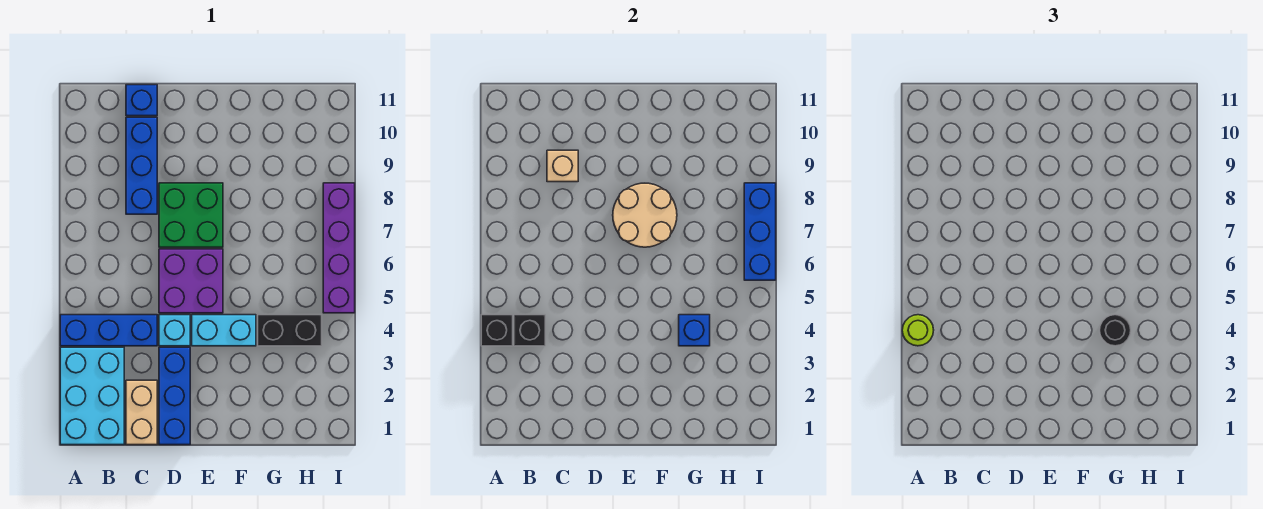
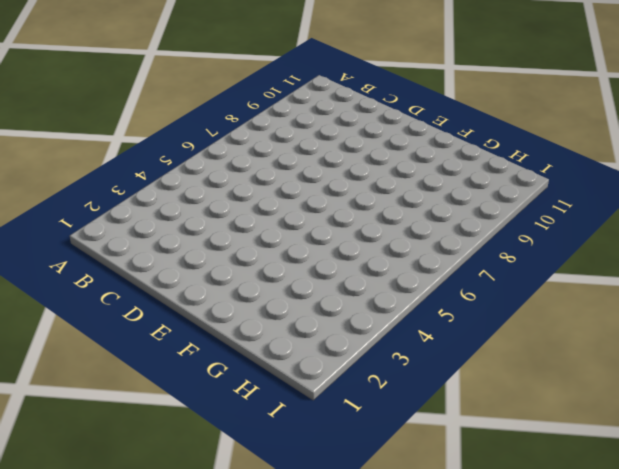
none -> cyan brick A1:B3 level 1
none -> blue brick A4:C4 level 1
none -> tan brick C1:C2 level 1

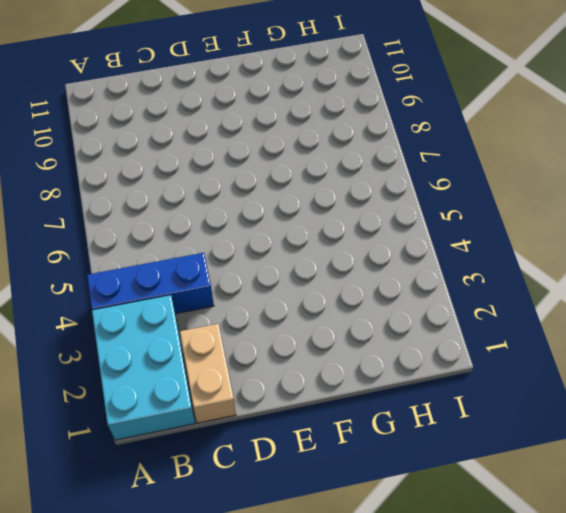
none -> blue brick C8:C10 level 1
none -> blue brick C11 level 1
none -> blue brick D1:D3 level 1

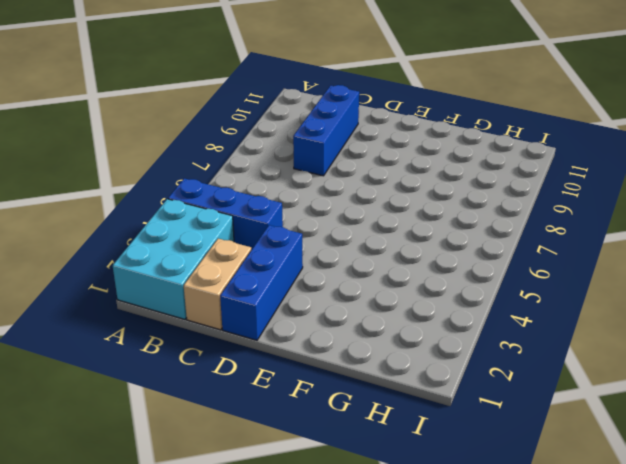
none -> blue brick C11 level 1
none -> cyan brick D4 level 1
none -> purple brick D5:E6 level 1

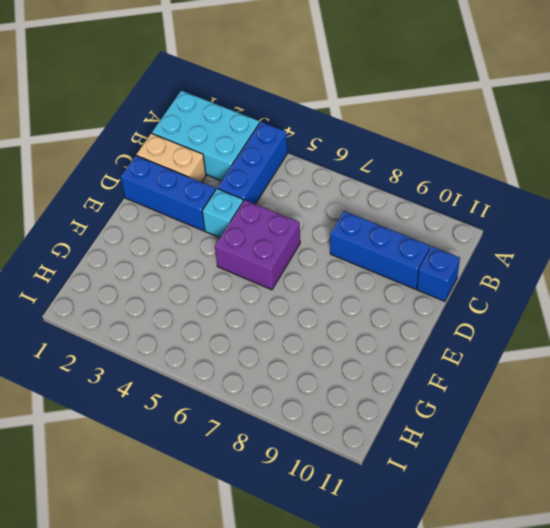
none -> green brick D7:E8 level 1
none -> cyan brick E4:F4 level 1
none -> black brick G4:H4 level 1

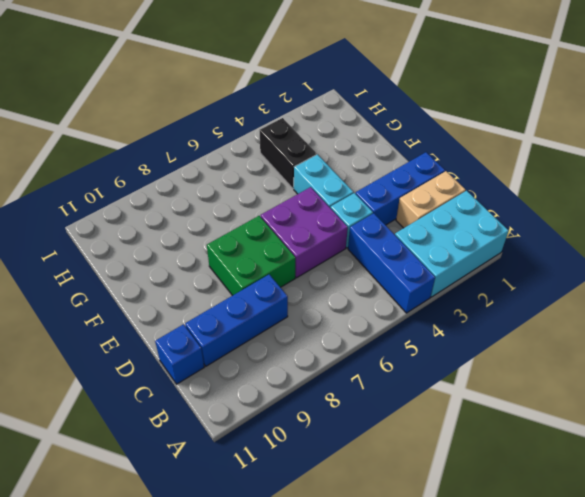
none -> purple brick I5:I8 level 1
none -> black brick A4 level 2
none -> black brick B4 level 2

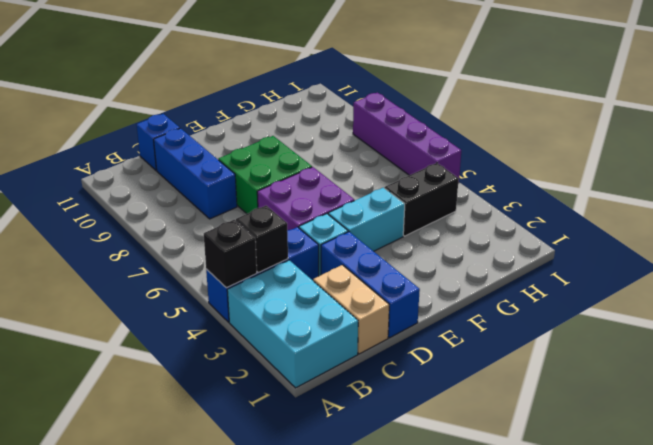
none -> tan brick C9 level 2
none -> tan round brick E7:F8 level 2
none -> blue brick G4 level 2

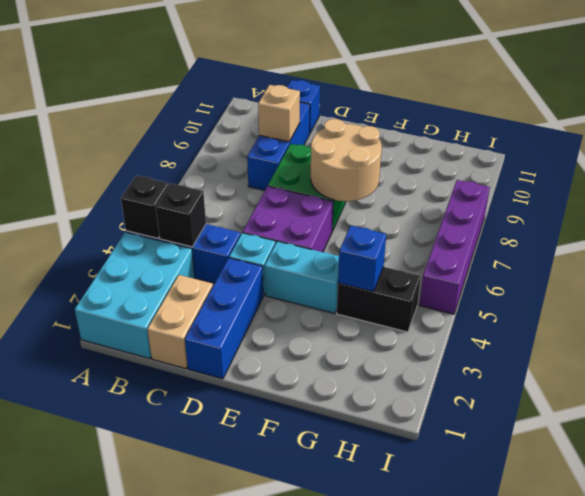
none -> blue brick I6:I8 level 2
none -> lime round brick A4 level 3
none -> black round brick G4 level 3

